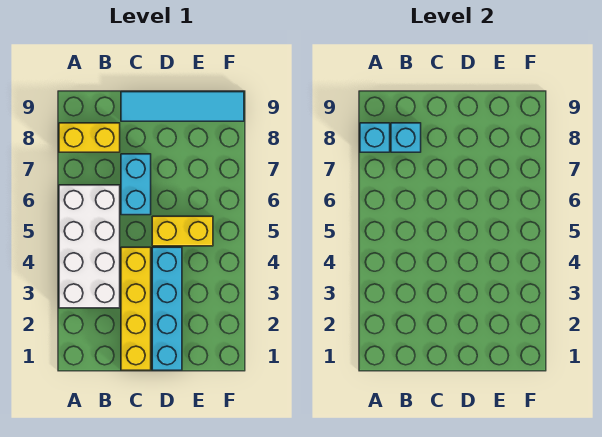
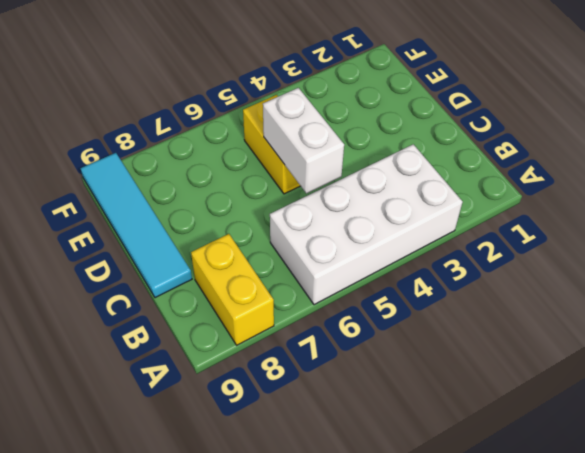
white brick C5:D5 level 2 -> none
none -> yellow brick C1:C4 level 1
none -> cyan brick C6:C7 level 1

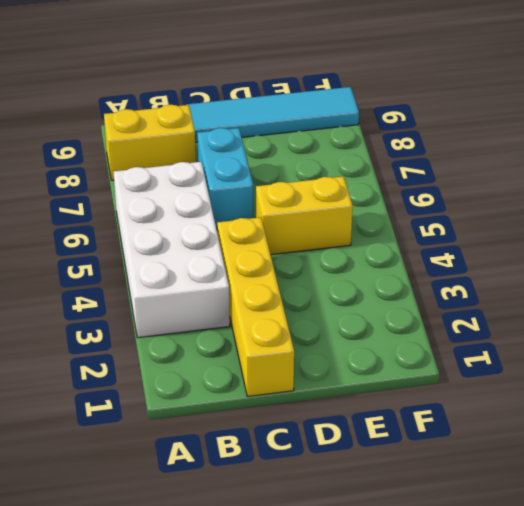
none -> cyan brick D1:D4 level 1
none -> cyan brick A8 level 2

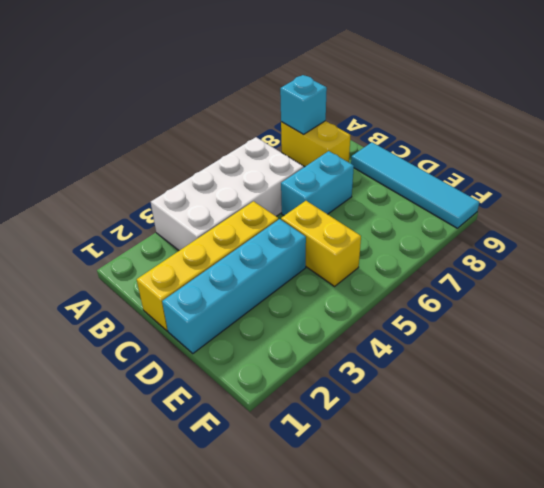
none -> cyan brick B8 level 2

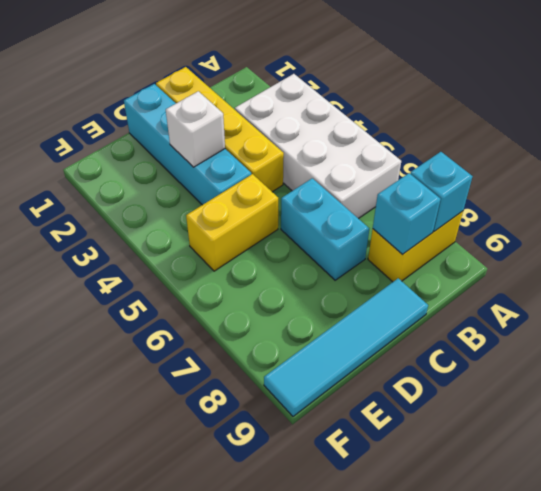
white brick D3 level 2 -> none

